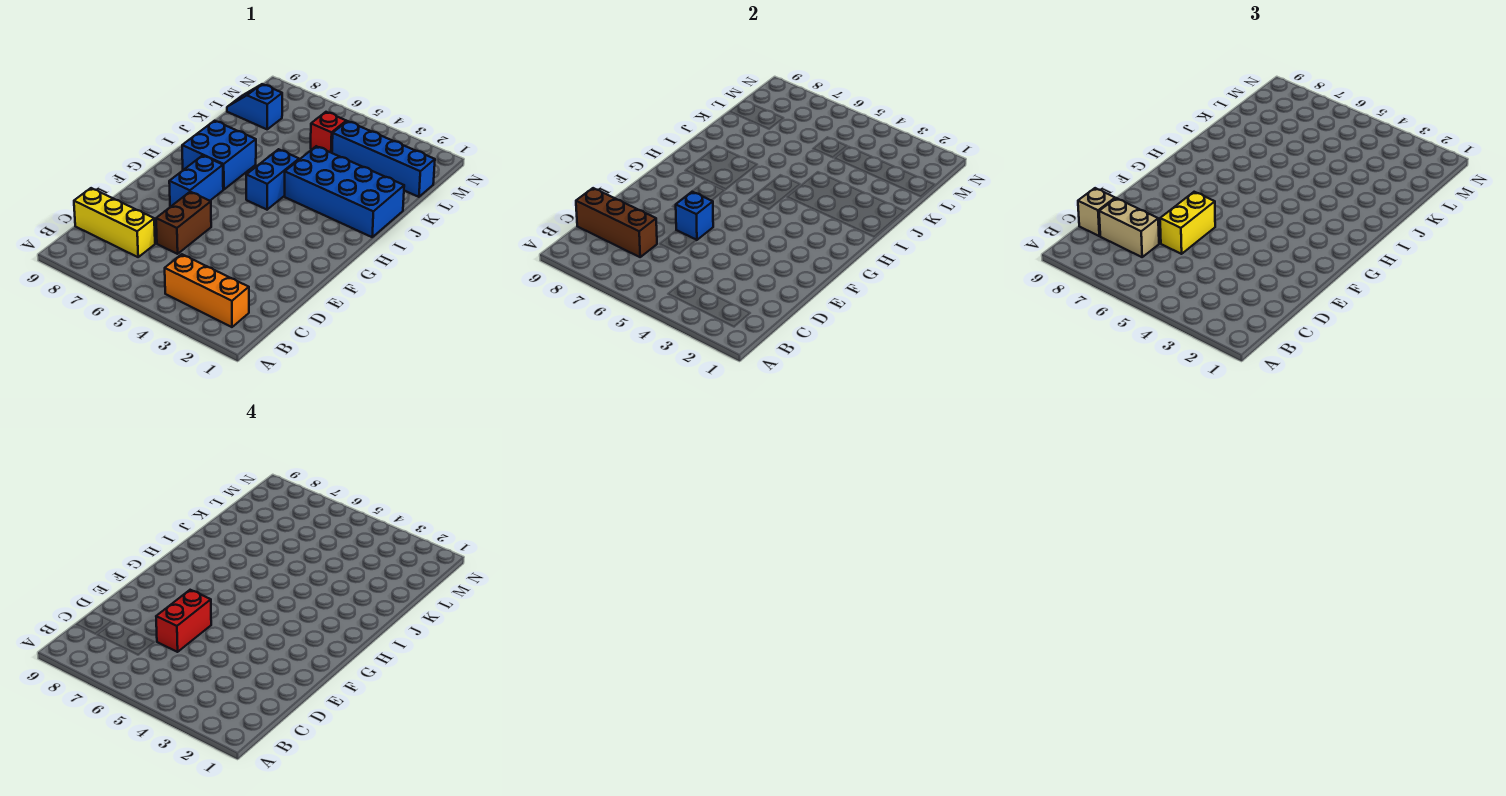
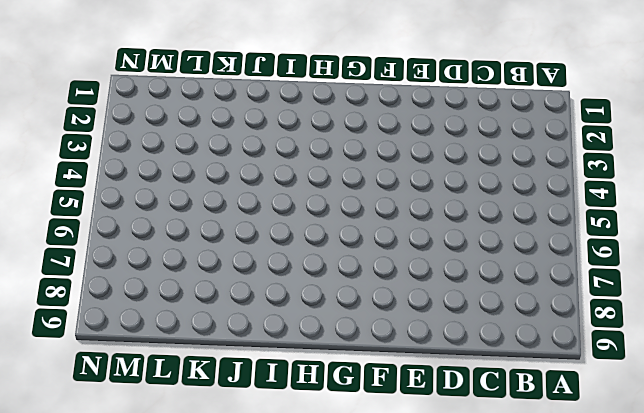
none -> orange brick B2:B4 level 1
none -> yellow brick C7:C9 level 1
none -> brown brick D6:E6 level 1

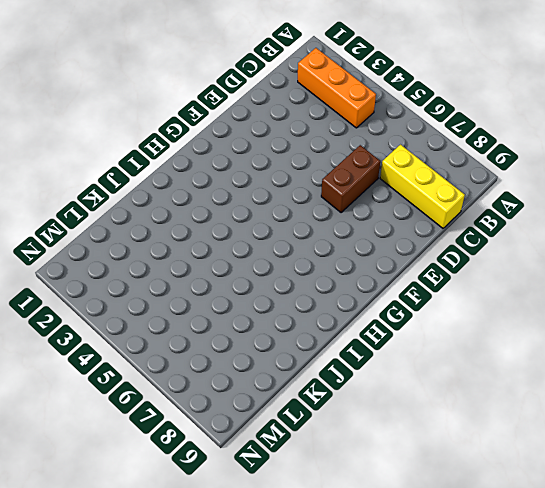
none -> blue brick F7:G7 level 1
none -> blue brick H5:I5 level 1
none -> blue brick H7:I8 level 1

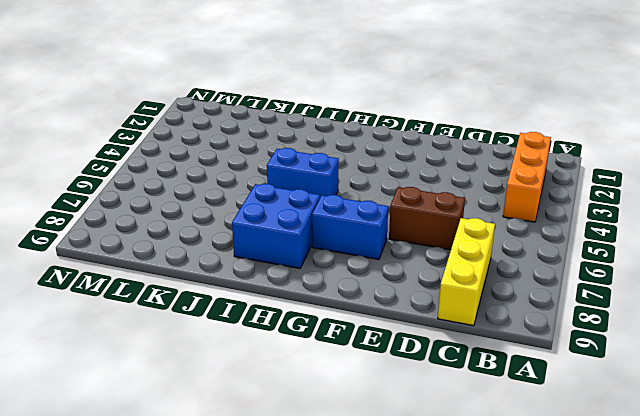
none -> blue brick I1:J4 level 1
none -> blue brick L1:L4 level 1
none -> red brick L5 level 1

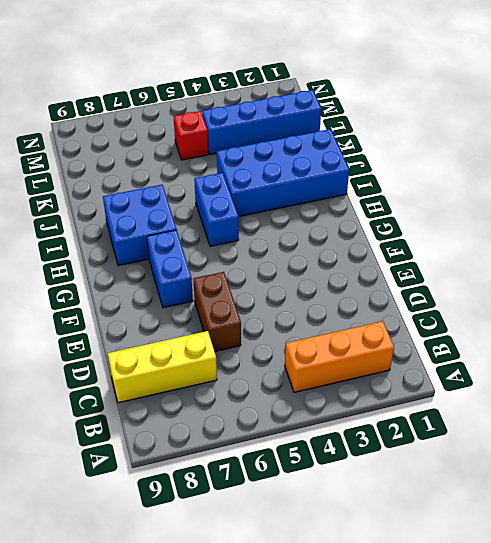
none -> blue slope L8:L9 level 1 top 8
none -> brown brick C7:C9 level 2
none -> blue brick E6 level 2

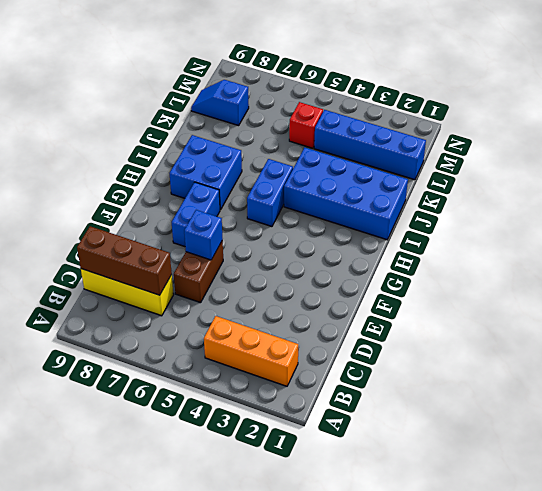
none -> tan brick C7:C8 level 3
none -> tan brick C9 level 3
none -> yellow brick D6:E6 level 3

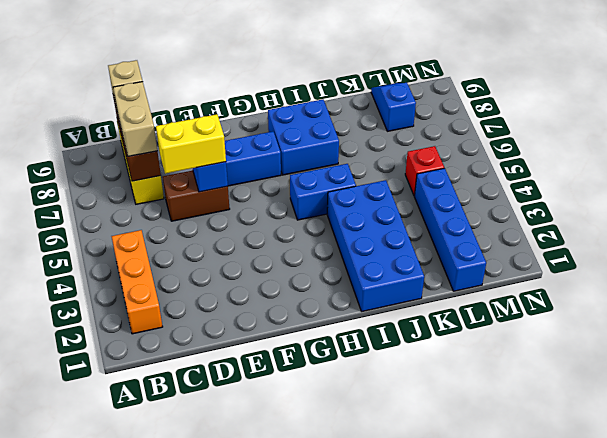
none -> red brick D6:E6 level 4

